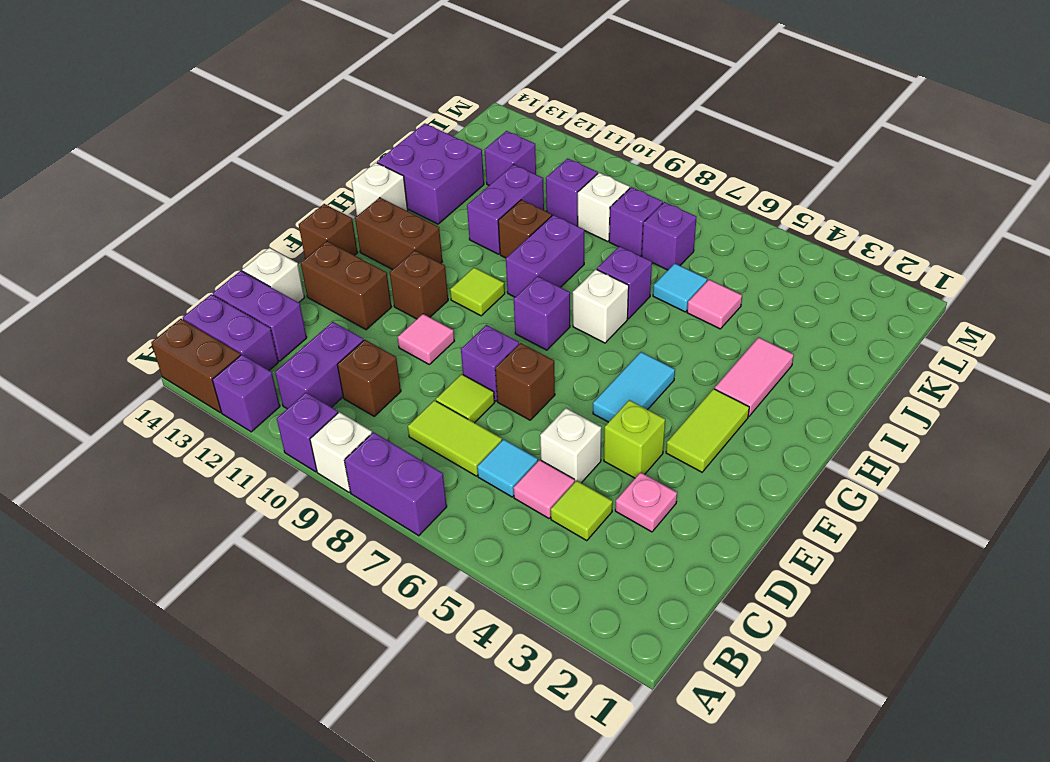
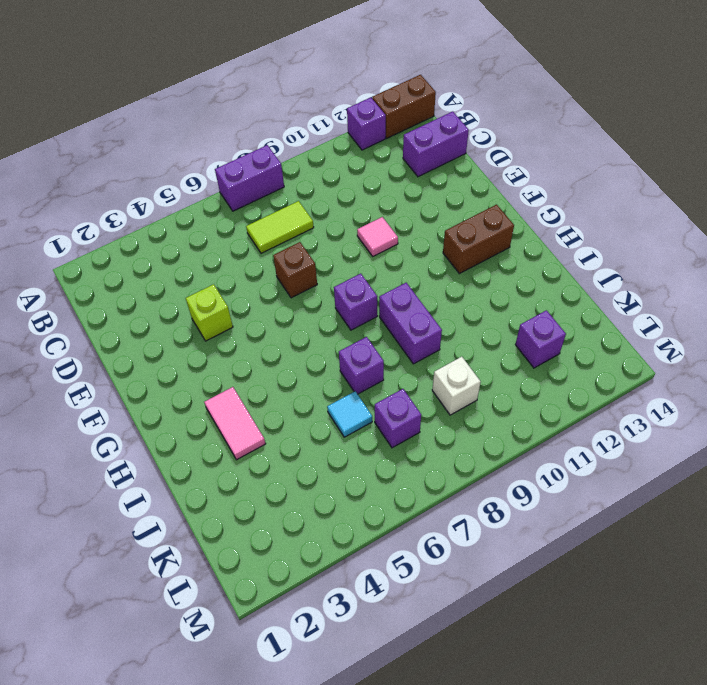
none -> white brick A9 level 1
none -> purple brick A10 level 1
none -> purple brick B11:C11 level 1
none -> purple brick B13:B14 level 1

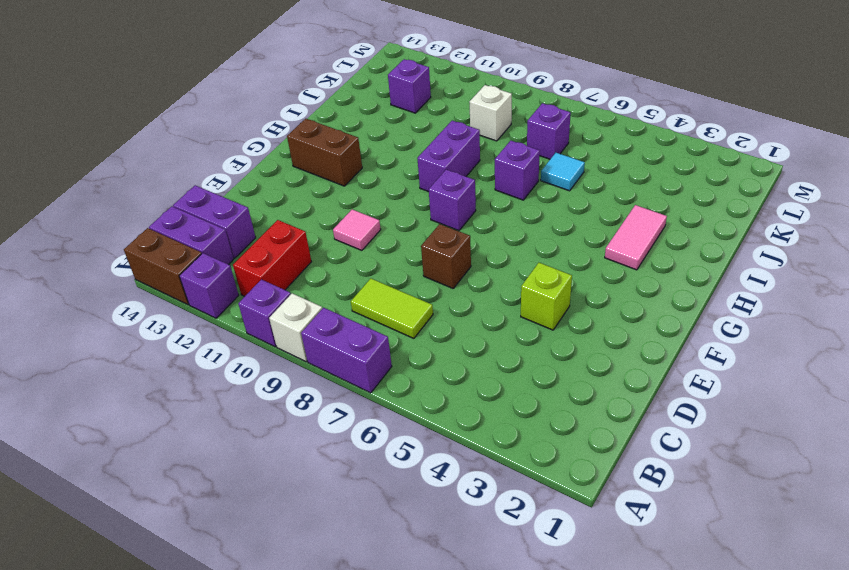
red brick B11:C11 level 1 -> purple brick B11:C11 level 1
none -> lime tile C4 level 1
none -> pink tile C5 level 1
none -> cyan tile C6 level 1
none -> brown brick C10 level 1

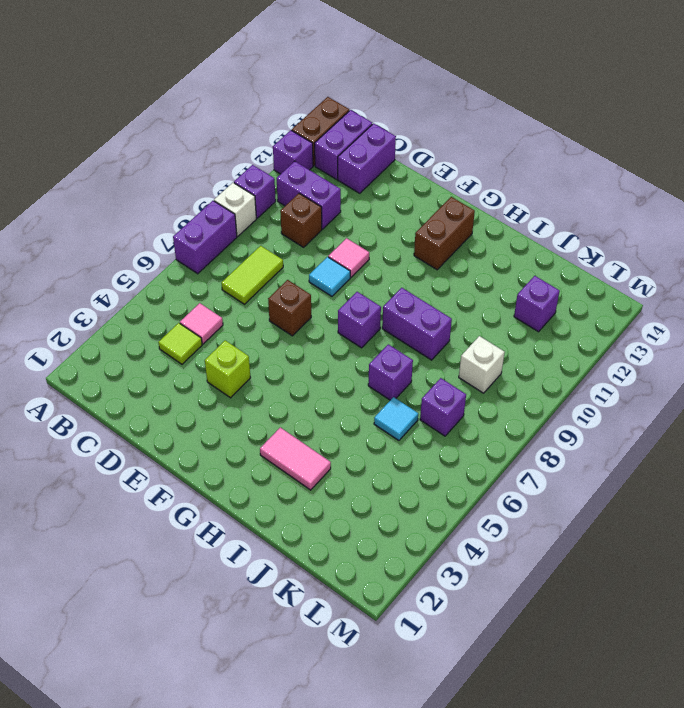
cyan tile E9 level 1 -> cyan tile C6 level 1
none -> pink plate D3 level 1
none -> white brick D5 level 1
none -> lime tile D8 level 1
none -> white brick D14 level 1

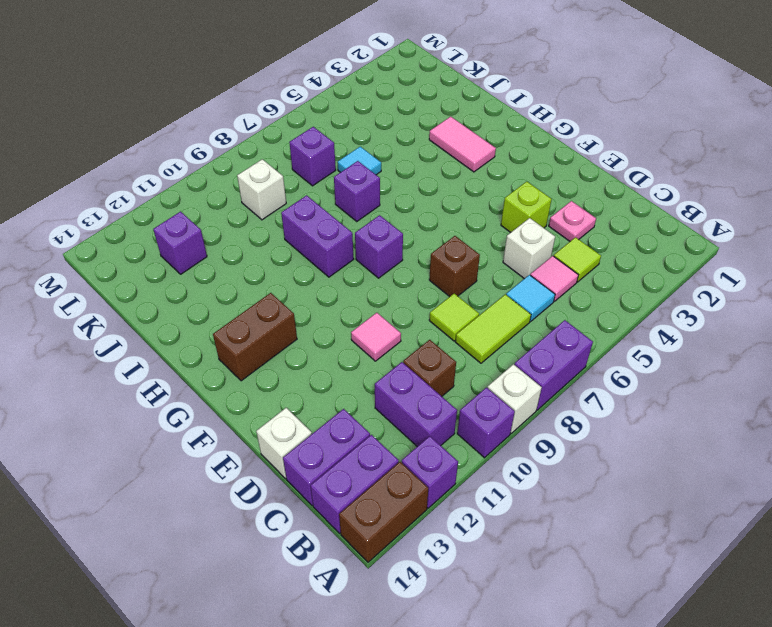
none -> purple brick E8 level 1
none -> brown brick E12:E13 level 1
none -> lime tile F3:G3 level 1
none -> cyan tile F5:G5 level 1

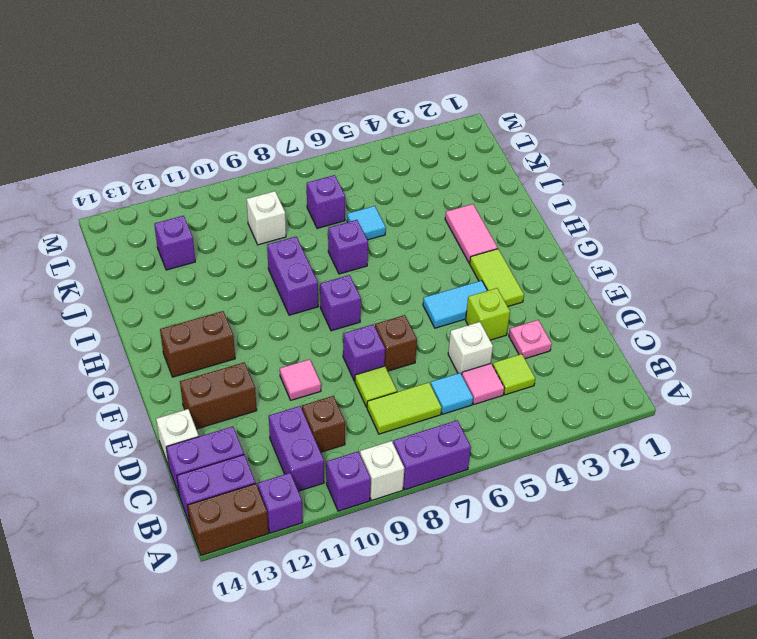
cyan tile F4:F5 level 1 -> cyan tile F5:G5 level 1
none -> brown brick F11 level 1
none -> brown brick F14 level 1
none -> lime tile G10 level 1
none -> white brick H7 level 1

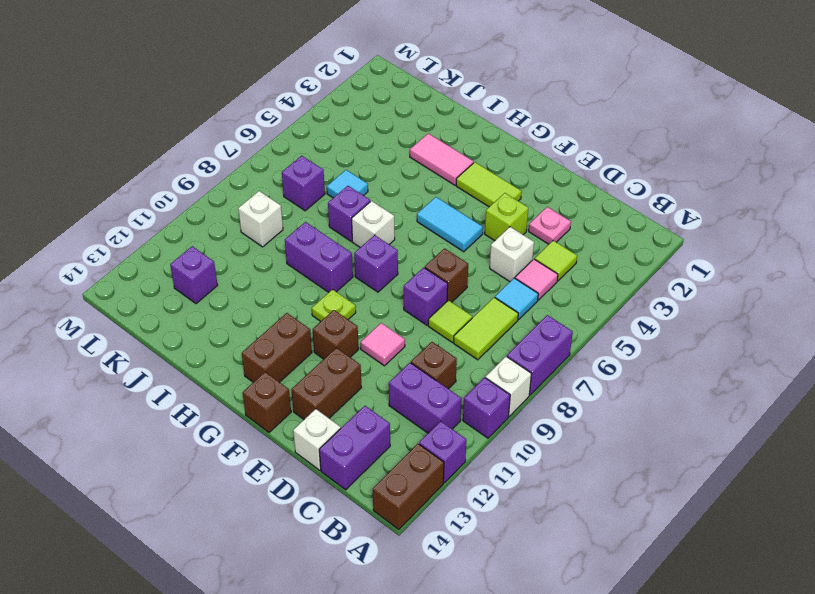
lime plate G10 level 1 -> lime tile G10 level 1
none -> purple brick B13:B14 level 1
none -> white brick H14 level 1
none -> brown brick I10 level 1
none -> purple brick I11:J11 level 1

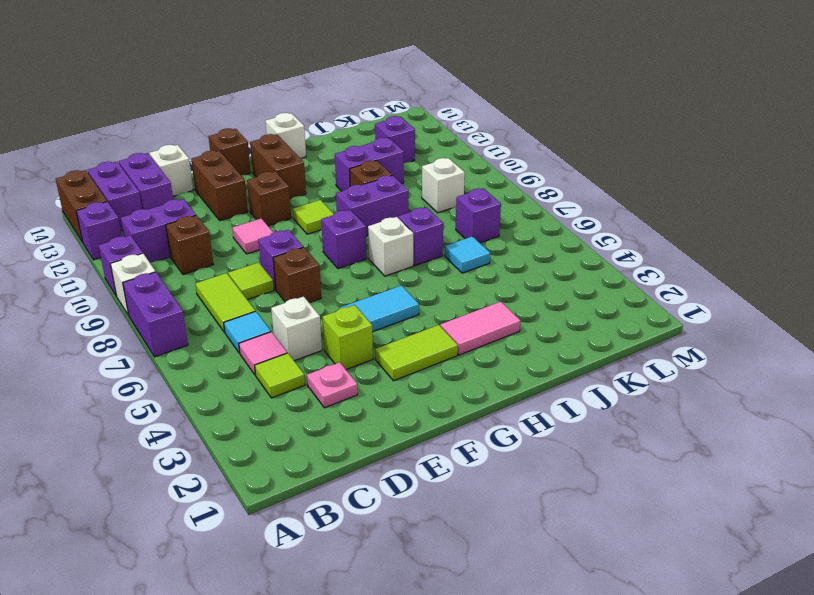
none -> purple brick I13:J14 level 1
none -> pink tile J5 level 1
none -> purple brick K8 level 1
none -> purple brick K10 level 1

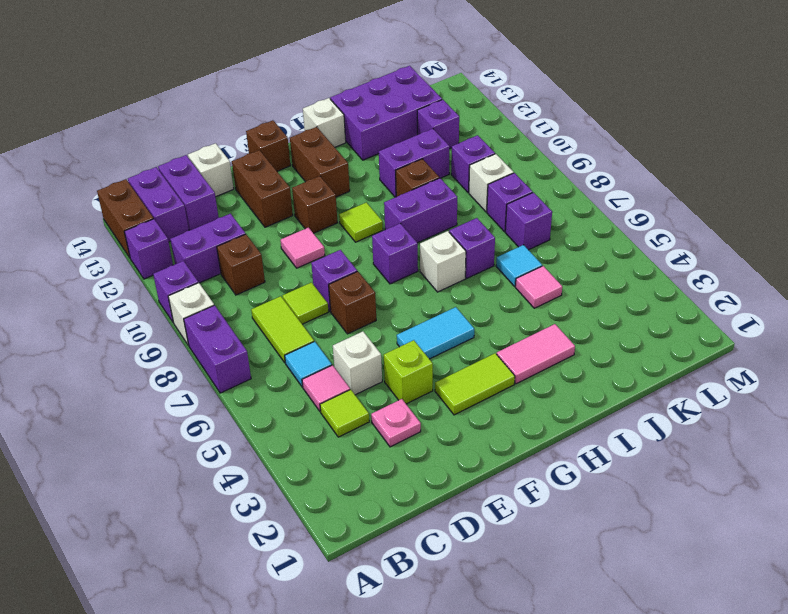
purple brick I13:K14 level 1 -> purple brick I13:J14 level 1

